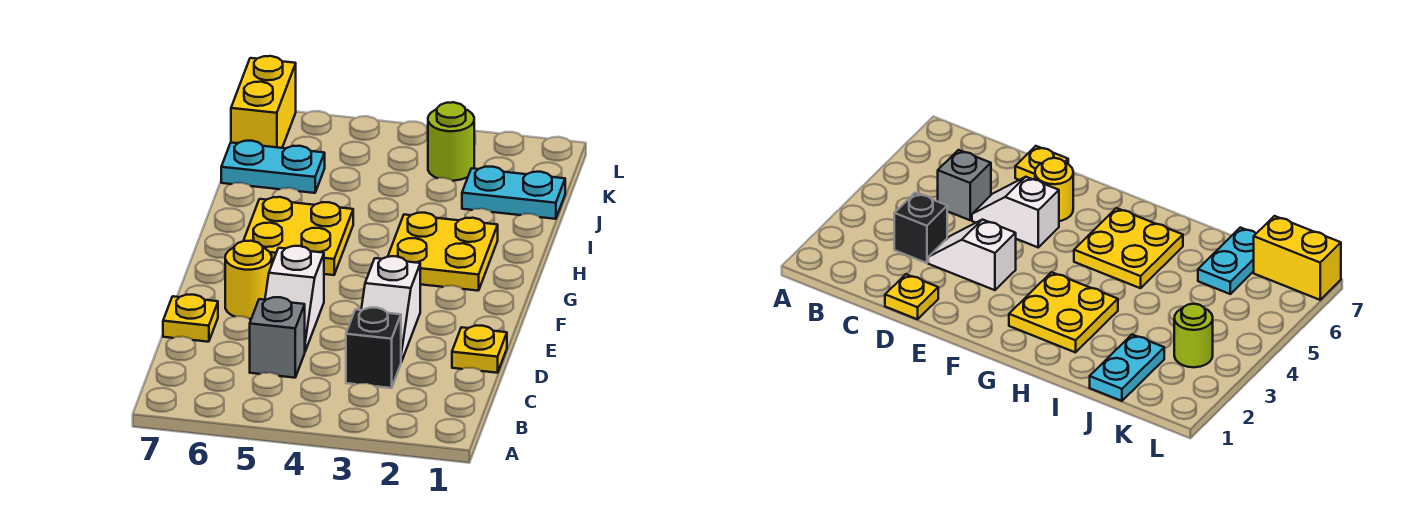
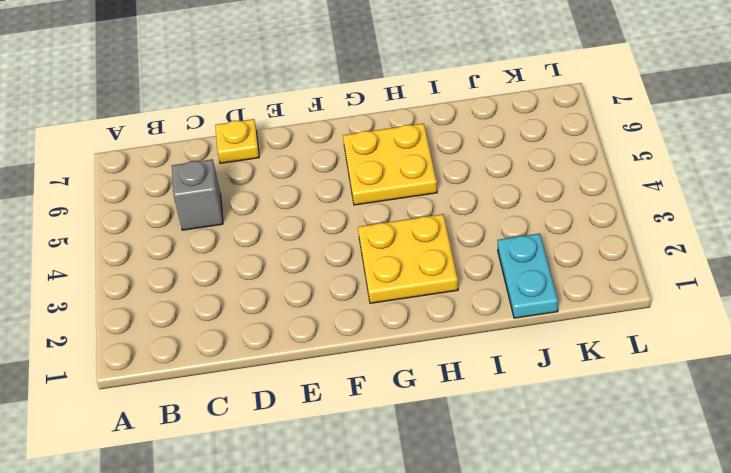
none -> black brick C3 level 1
none -> yellow plate D1 level 1
none -> white slope D3:E3 level 1 top E

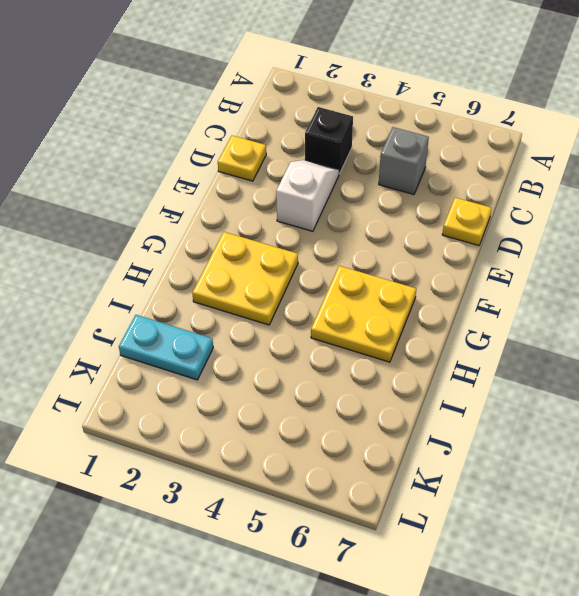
none -> white slope D5:E5 level 1 top E
none -> yellow round brick E6 level 1
none -> cyan plate J6:J7 level 1

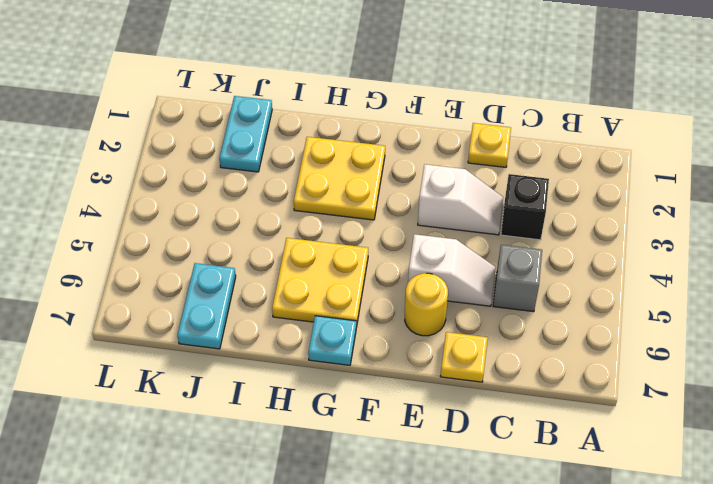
cyan plate G7 level 1 -> none
none -> lime round brick K3 level 1
none -> yellow brick K7:L7 level 1

